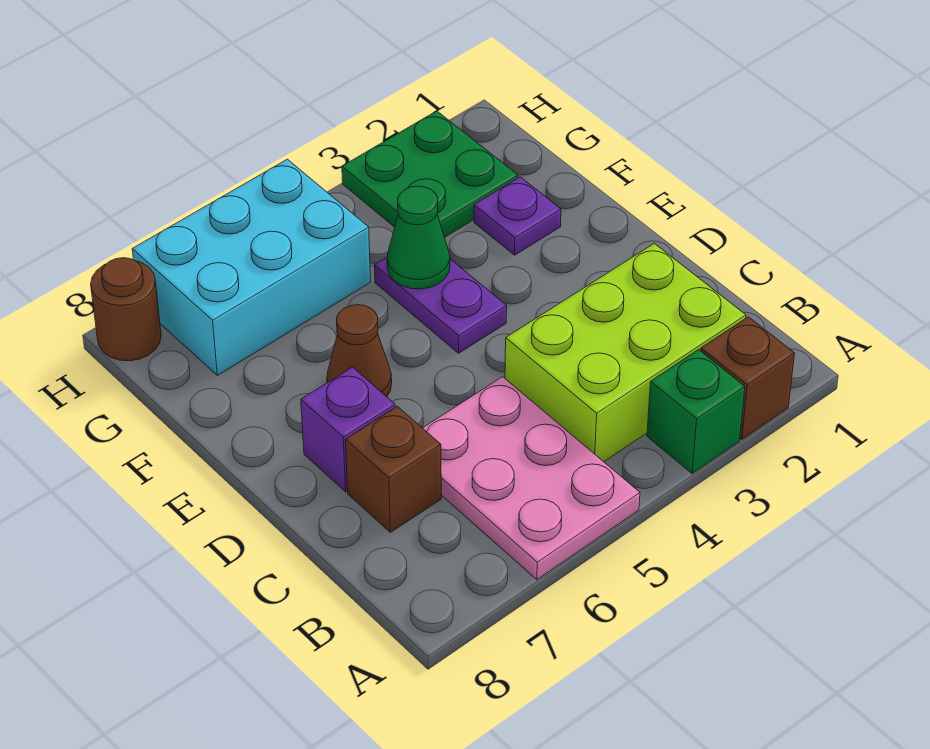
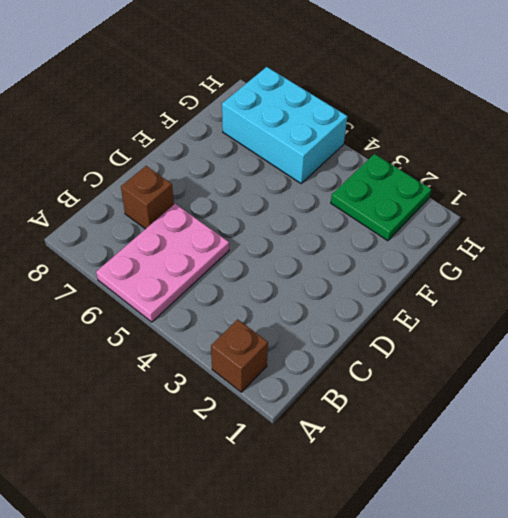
none -> green brick A3 level 1
none -> lime brick B2:C4 level 1
none -> purple brick D7 level 1

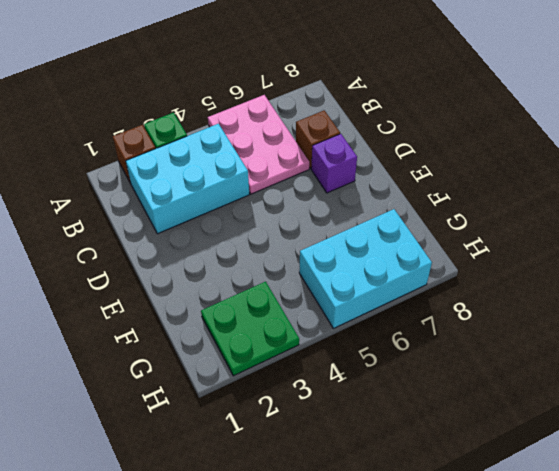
cyan brick B2:C4 level 1 -> lime brick B2:C4 level 1
none -> purple plate E4:F4 level 1
none -> brown cone E6 level 1
none -> purple plate F2 level 1

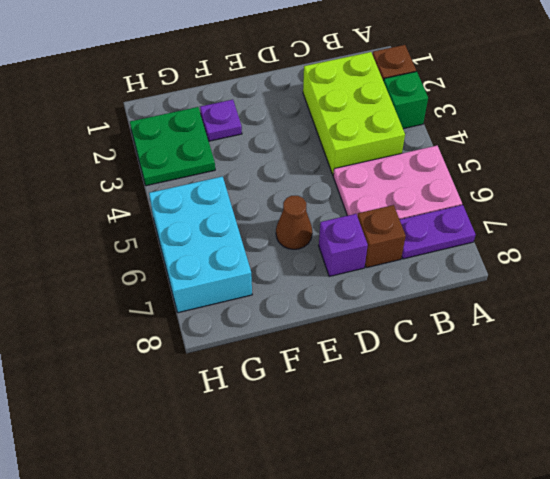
purple plate A7:B7 level 1 -> purple plate E4:F4 level 1
none -> brown round brick H8 level 1
none -> green cone F4 level 2

